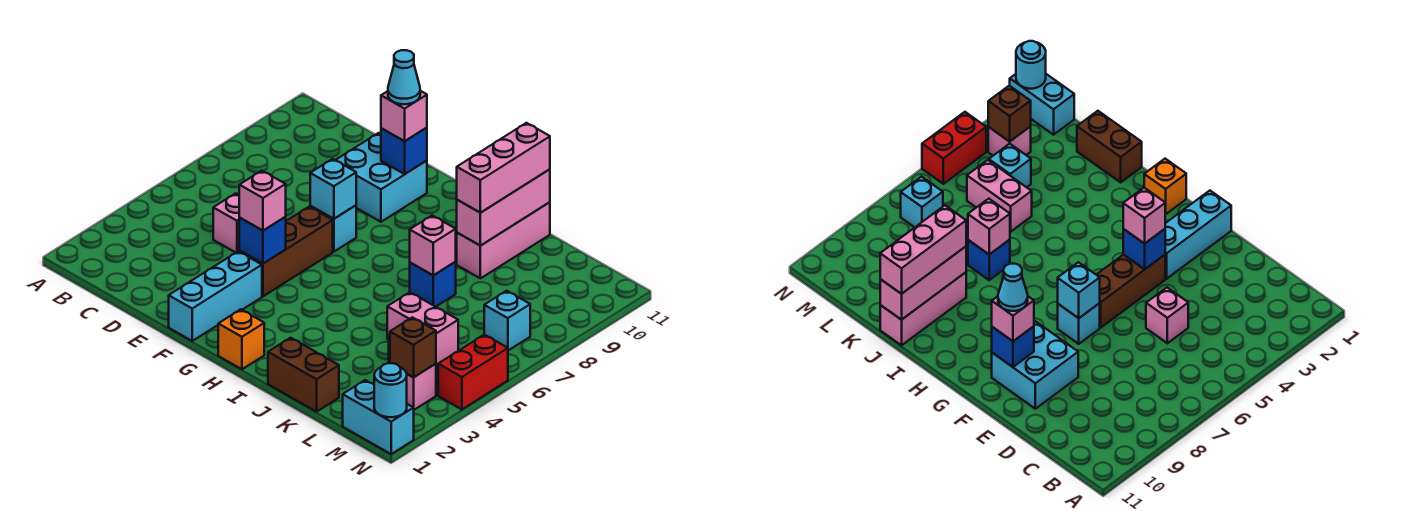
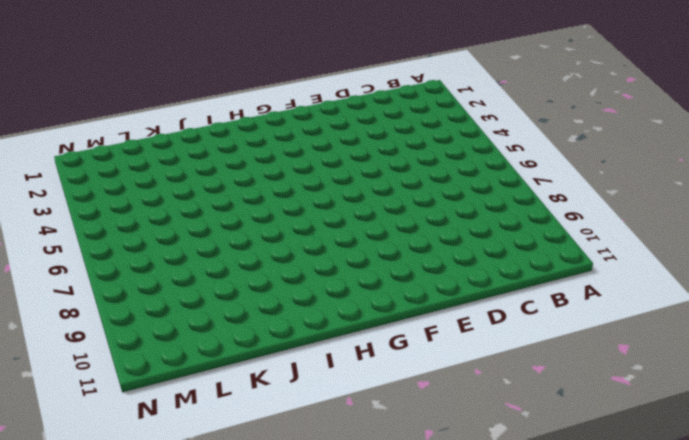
none -> pink brick D5 level 1
none -> cyan brick E9:F10 level 1
none -> cyan brick F1:F3 level 1

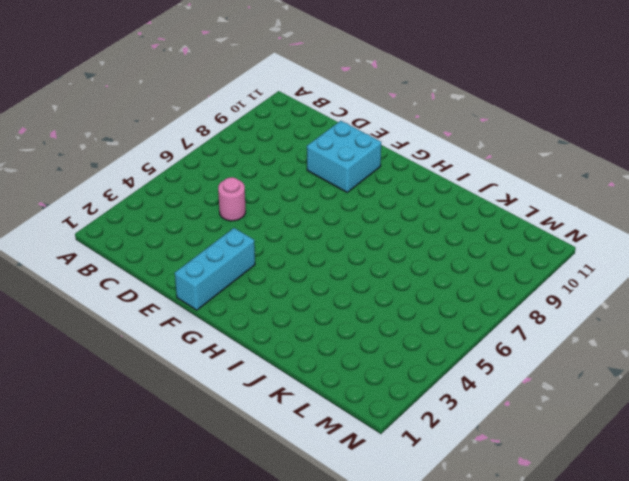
pink round brick D5 level 1 -> pink brick D5 level 1
none -> brown brick F4:F6 level 1
none -> cyan brick F7 level 1
none -> orange brick H1 level 1

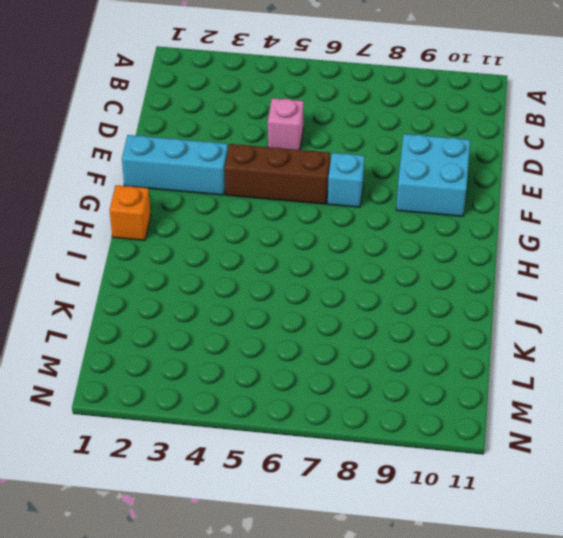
none -> brown brick J1:K1 level 1
none -> blue brick J7 level 1
none -> pink brick J9:J11 level 1

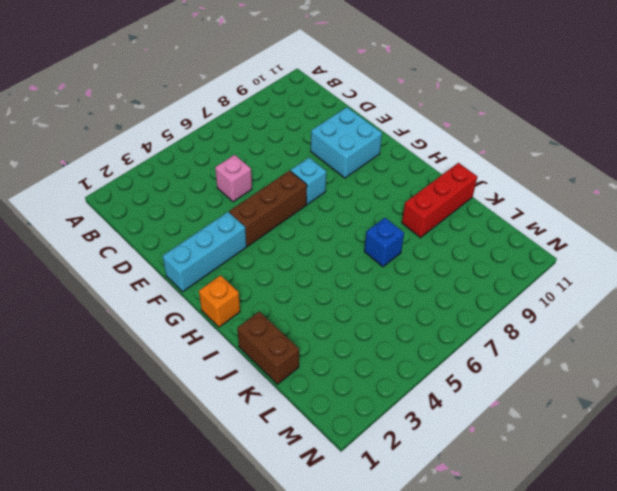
red brick J9:J11 level 1 -> pink brick J9:J11 level 1
none -> pink brick K5:L5 level 1
none -> cyan brick L4 level 1
none -> cyan brick M1:N1 level 1

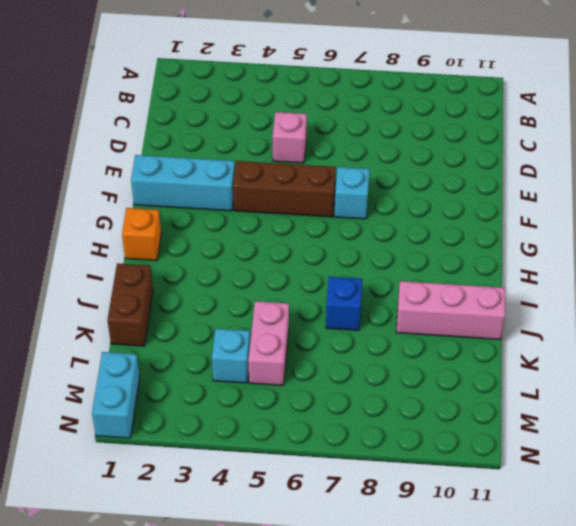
none -> cyan brick E9:F10 level 1
none -> pink brick M3 level 1
none -> cyan brick M7 level 1

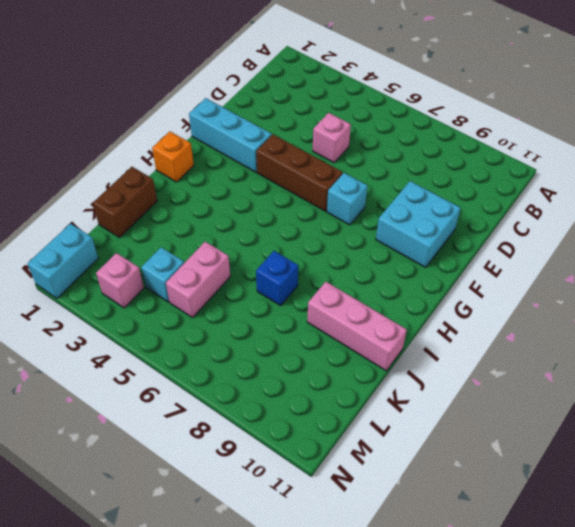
none -> cyan brick M7 level 1
none -> red brick N4:N5 level 1
none -> blue brick F4 level 2

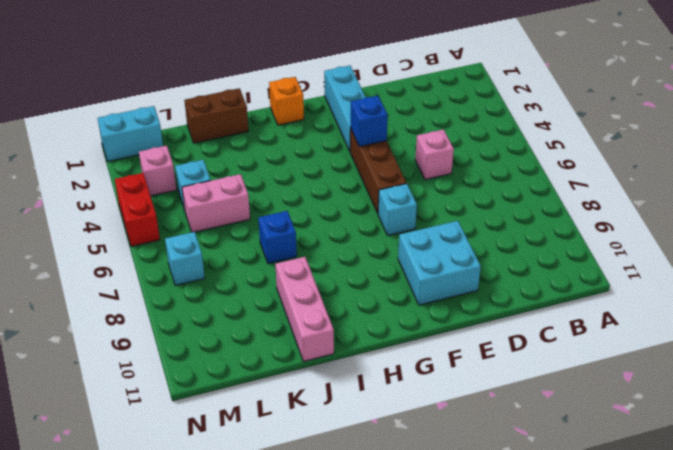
none -> cyan brick F7 level 2
none -> blue brick F10 level 2
none -> pink brick J7 level 2

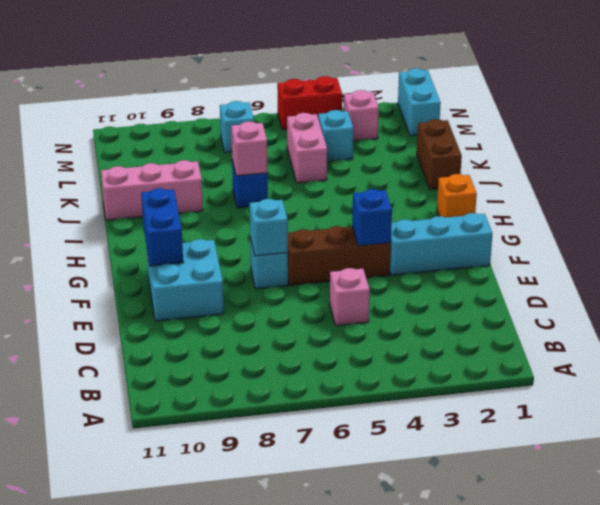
blue brick F10:G10 level 2 -> blue brick F10 level 2
none -> pink brick J9:J11 level 2
none -> brown brick M3 level 2
none -> cyan round brick N1 level 2

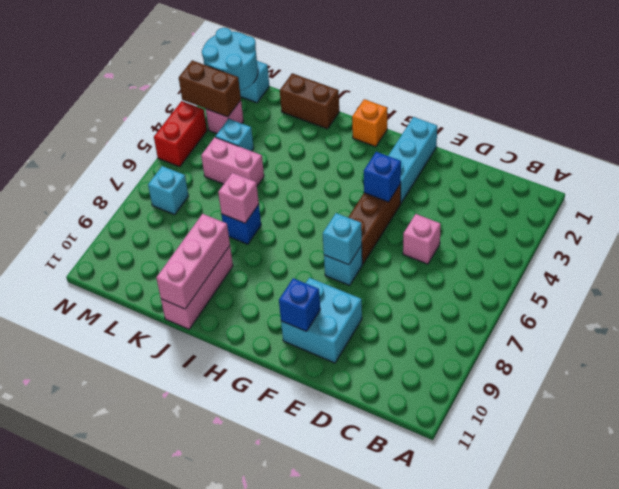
cyan round brick M1:N2 level 2 -> cyan round brick N1 level 2
brown brick M3:N3 level 2 -> brown brick M3 level 2
none -> pink brick F4 level 3
none -> pink brick F10 level 3
none -> pink brick J9:J11 level 3

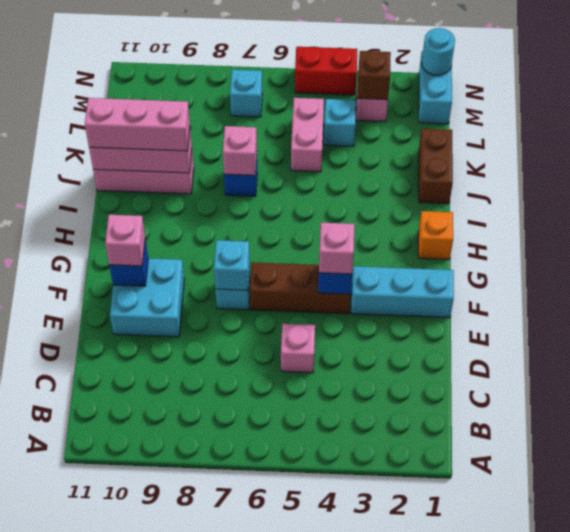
none -> cyan cone F10 level 4

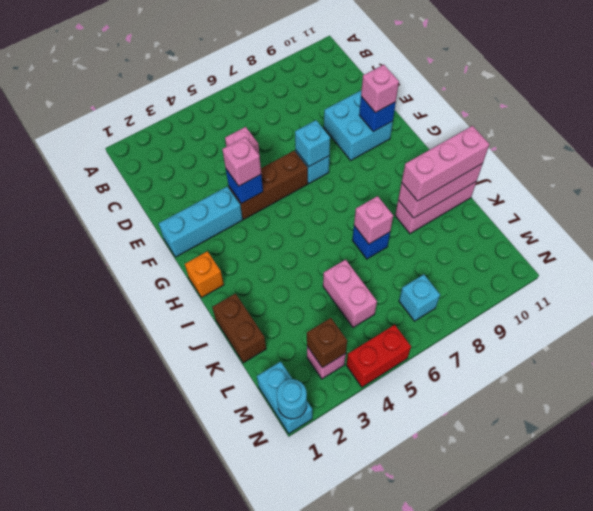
none -> cyan brick L4 level 1
none -> cyan cone F10 level 4

